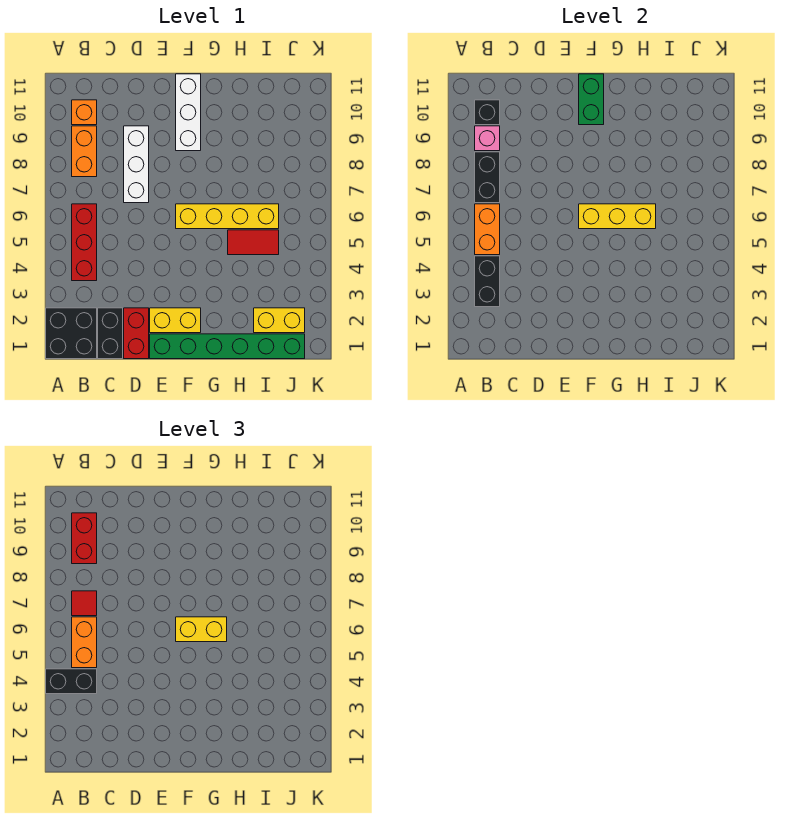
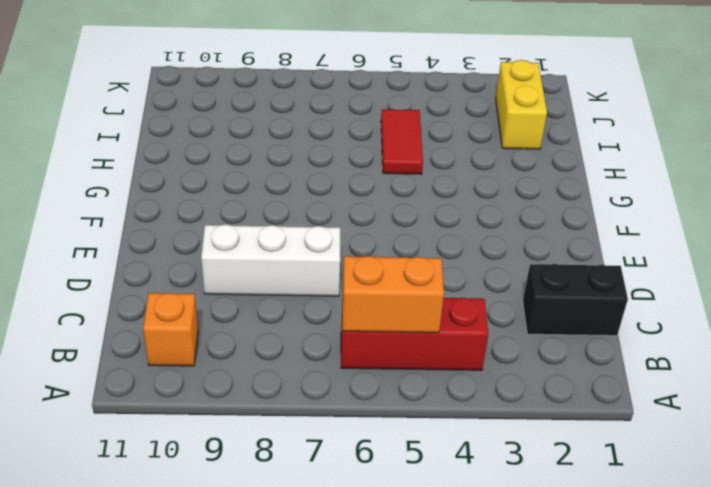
none -> black brick A1:B2 level 1
none -> orange brick B8:B9 level 1
none -> red brick D1:D2 level 1

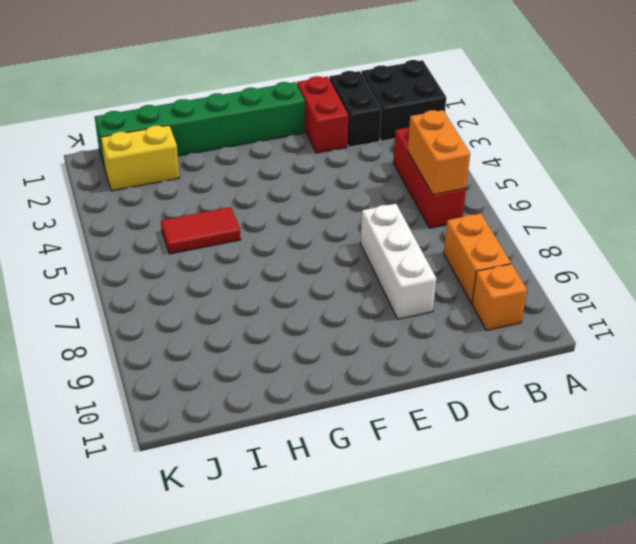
none -> yellow brick E2:F2 level 1
none -> yellow brick F6:I6 level 1
none -> white brick F9:F11 level 1

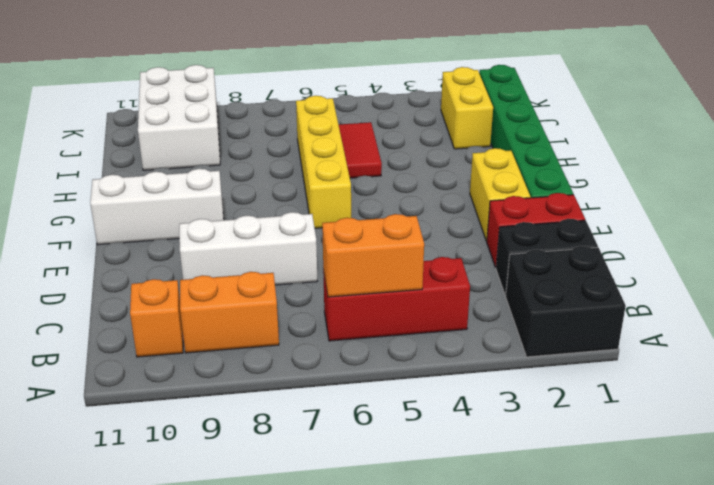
white brick I9:K10 level 1 -> none
none -> black brick B3:B4 level 2
none -> black brick B7:B8 level 2
none -> pink brick B9 level 2

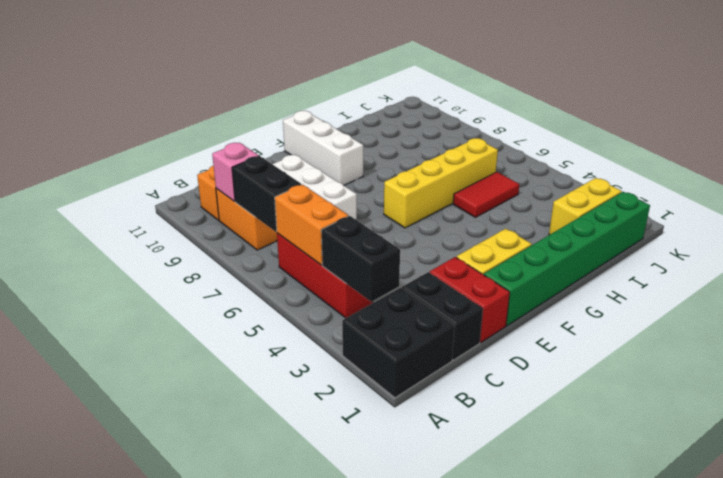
none -> black brick B10 level 2
none -> yellow brick F6:H6 level 2
none -> green brick F10:F11 level 2

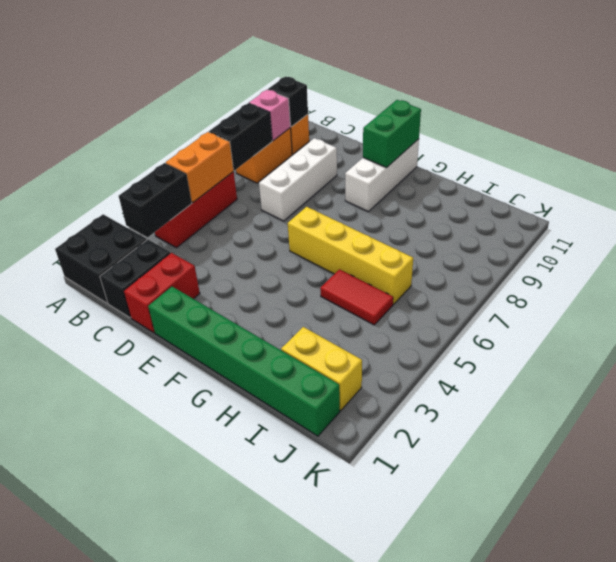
none -> yellow brick E2:F2 level 1
none -> yellow brick F6:H6 level 2
none -> black brick A4:B4 level 3

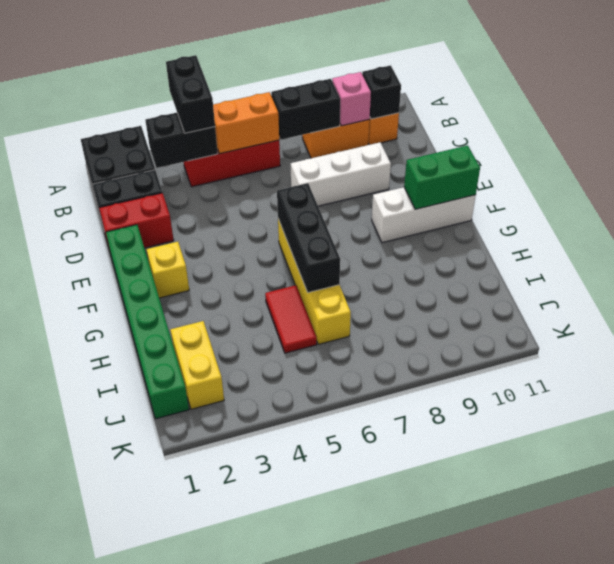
yellow brick F2 level 1 -> yellow brick E2:F2 level 1
black brick F6:H6 level 2 -> yellow brick F6:H6 level 2
none -> orange brick B5:B6 level 3
none -> red tile B7 level 3
none -> red brick B9:B10 level 3

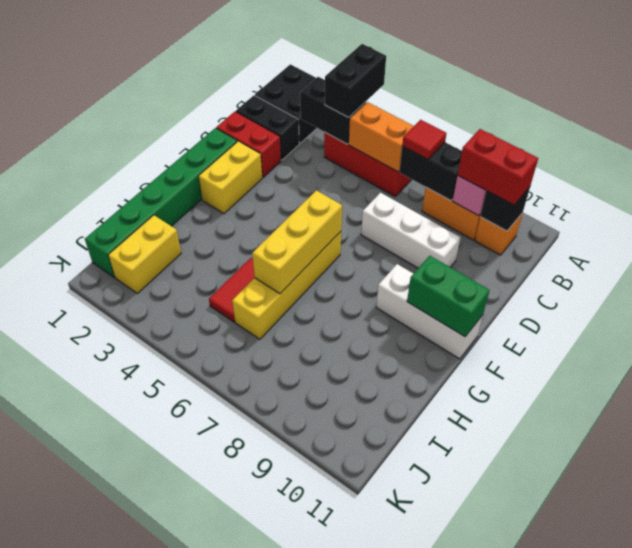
none -> orange brick B5:B6 level 3
none -> yellow brick F6:G6 level 3

